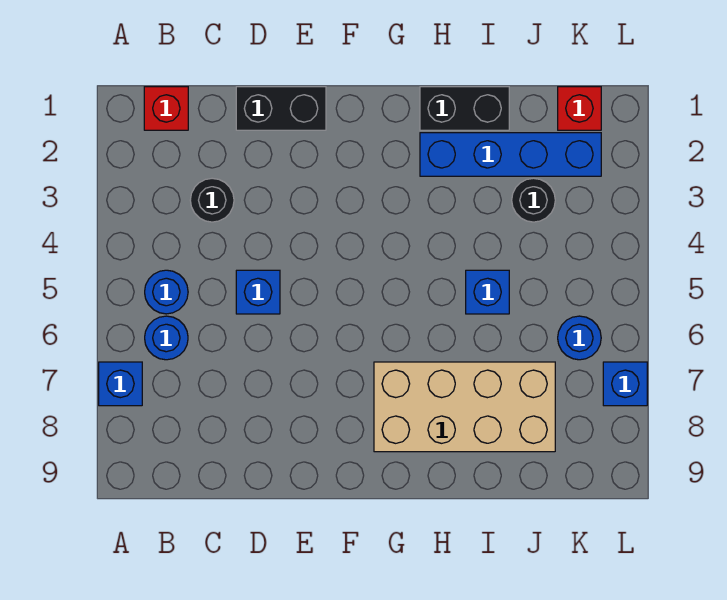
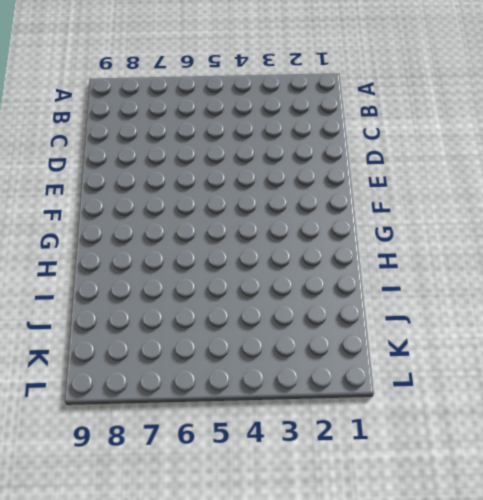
none -> blue brick A7 level 1
none -> red brick B1 level 1
none -> blue round brick B5 level 1

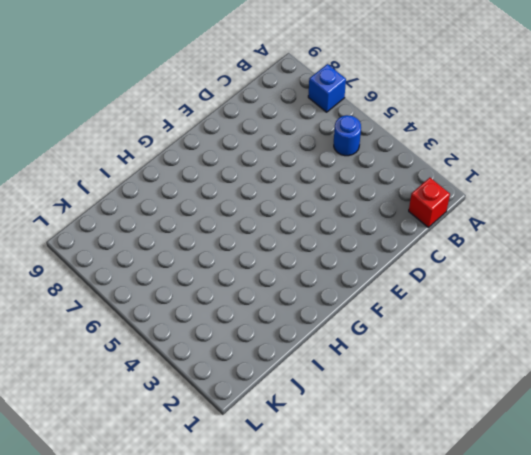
none -> blue round brick B6 level 1
none -> black round brick C3 level 1
none -> black brick D1:E1 level 1

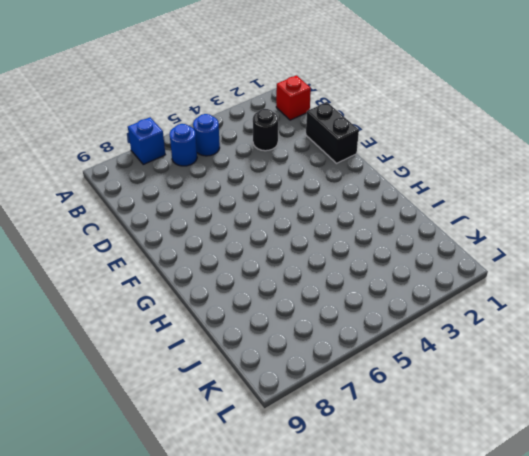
none -> blue brick D5 level 1
none -> tan brick G7:J8 level 1
none -> black brick H1:I1 level 1

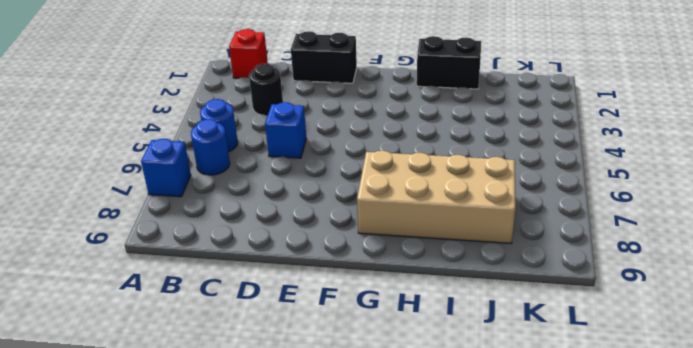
none -> blue brick H2:K2 level 1
none -> blue brick I5 level 1
none -> black round brick J3 level 1

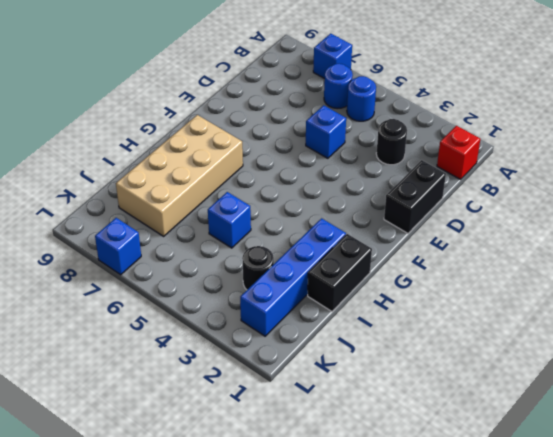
none -> red brick K1 level 1
none -> blue round brick K6 level 1

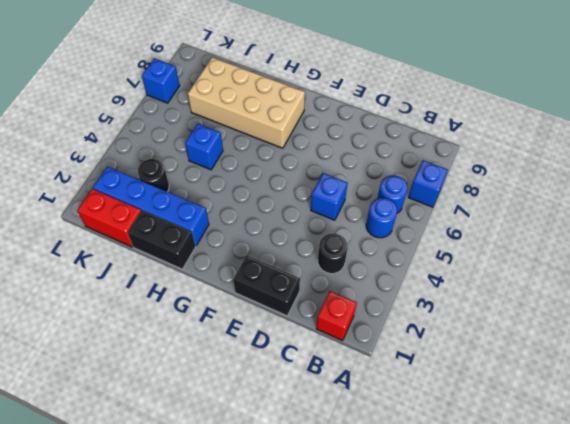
red brick J1:K1 level 1 -> red brick K1 level 1
none -> blue round brick K6 level 1

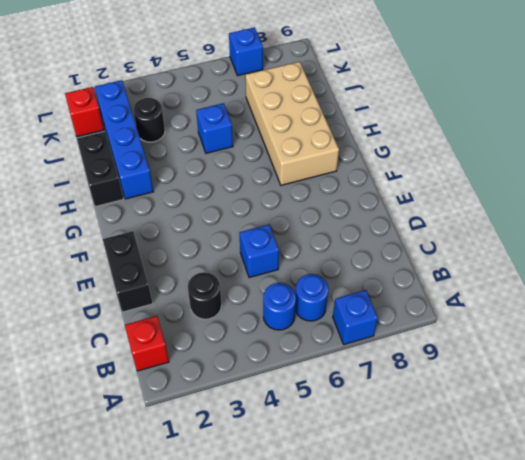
none -> blue round brick K6 level 1

